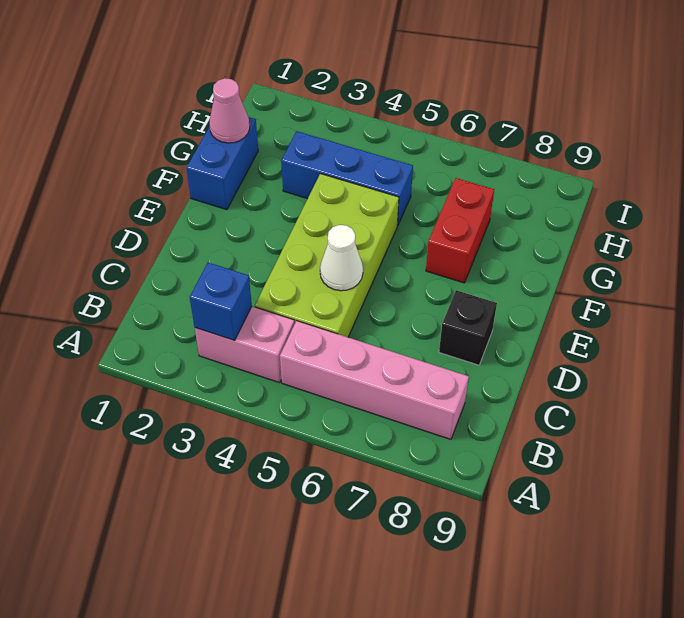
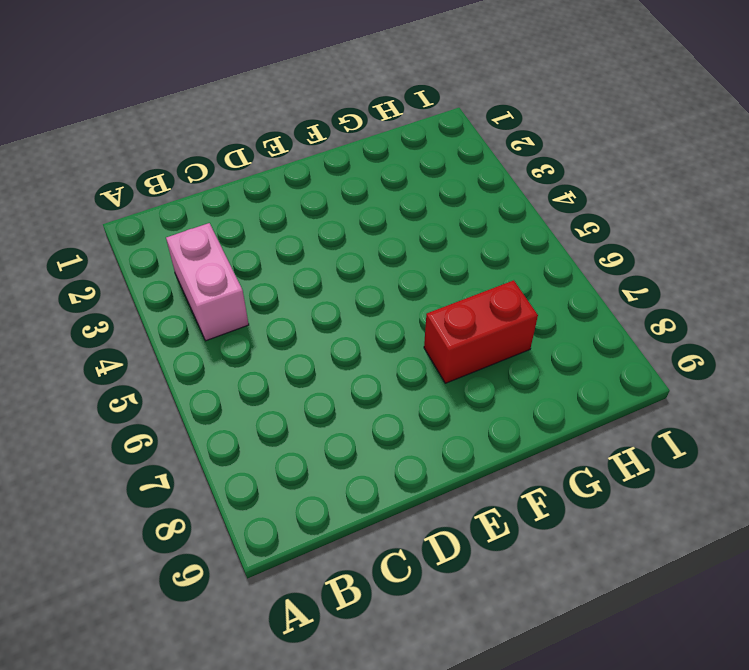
none -> pink brick B5:B8 level 1
none -> lime brick C4:F5 level 1

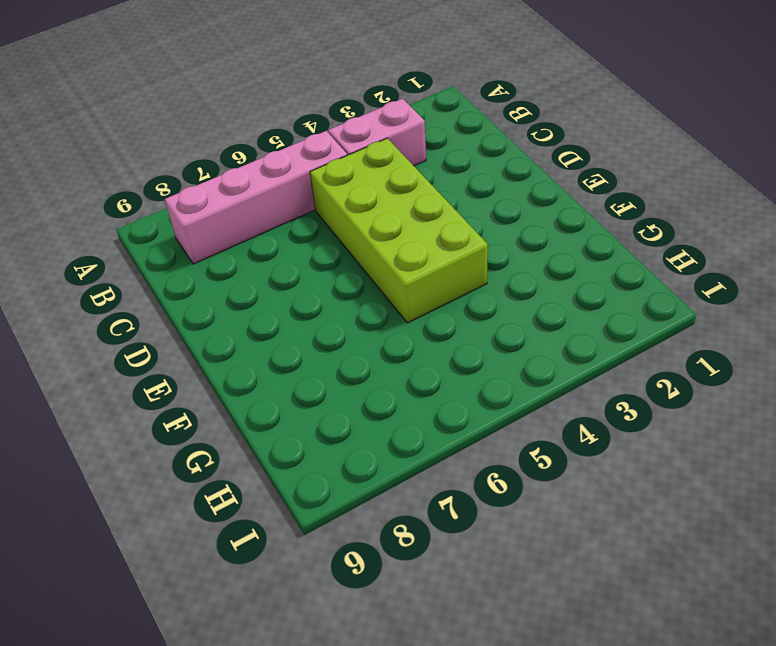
none -> black brick D8 level 1
none -> blue brick F1:G1 level 1

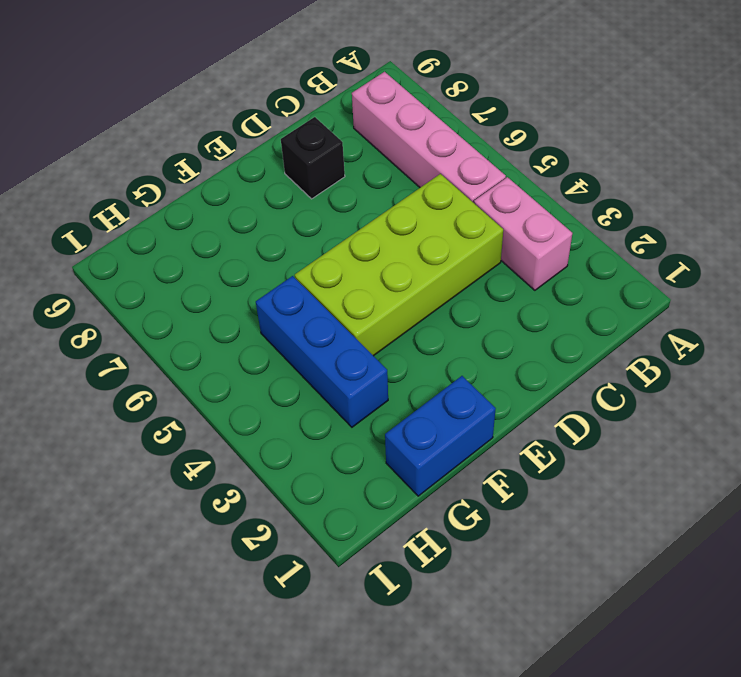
none -> red brick F7:G7 level 1
none -> blue brick B3 level 2

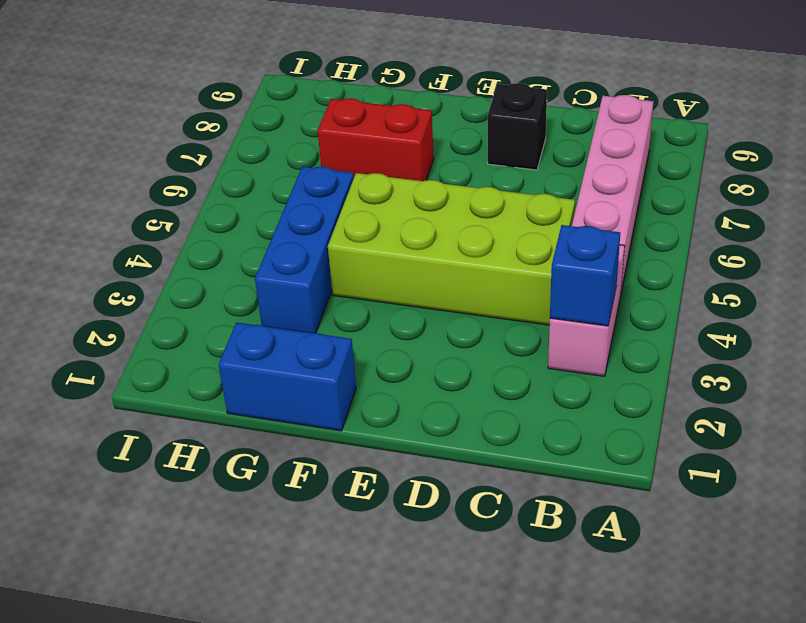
none -> white cone D5 level 2
none -> pink cone G1 level 2

